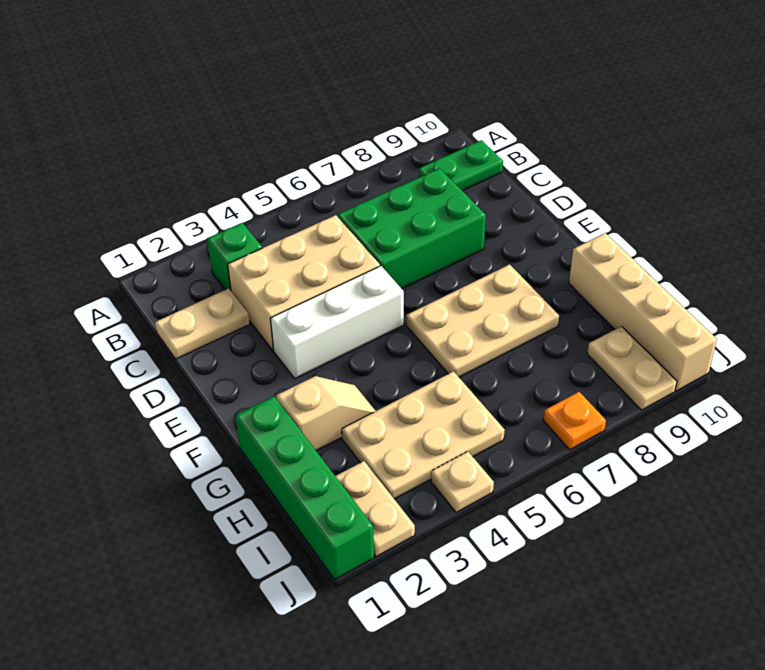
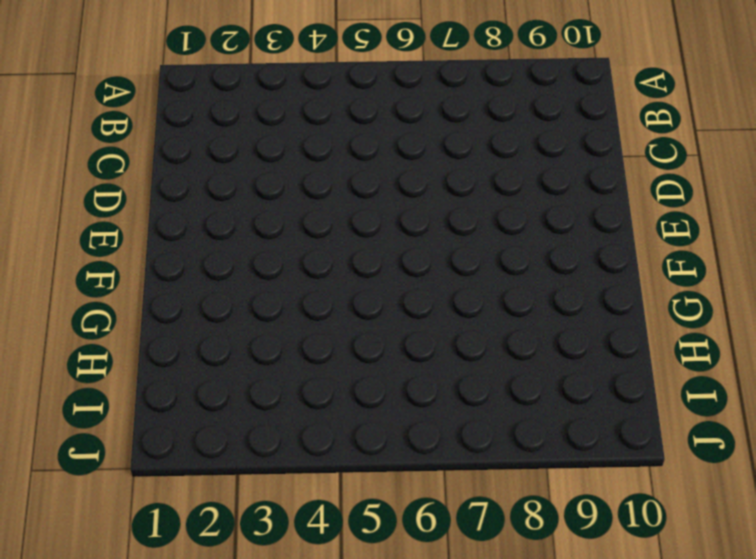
none -> green brick B3 level 1
none -> green plate B9:B10 level 1
none -> tan plate C1:C2 level 1

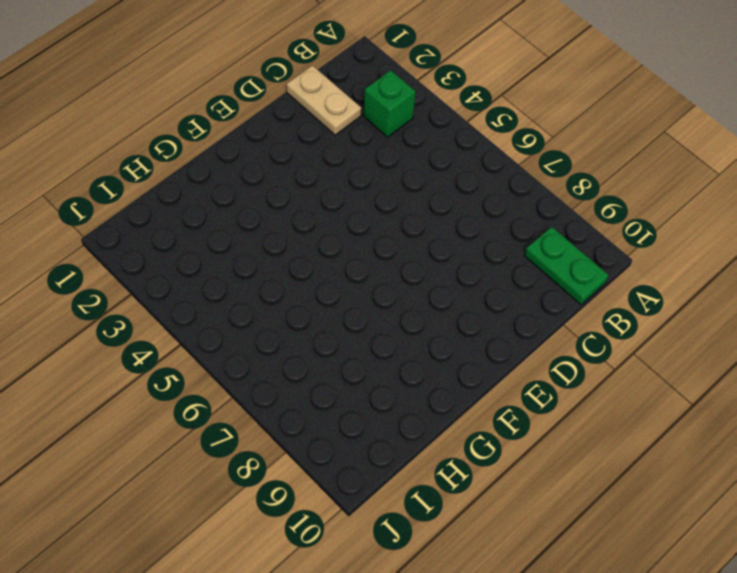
none -> tan brick C3:D5 level 1
none -> green brick C6:D8 level 1
none -> white brick E3:E5 level 1

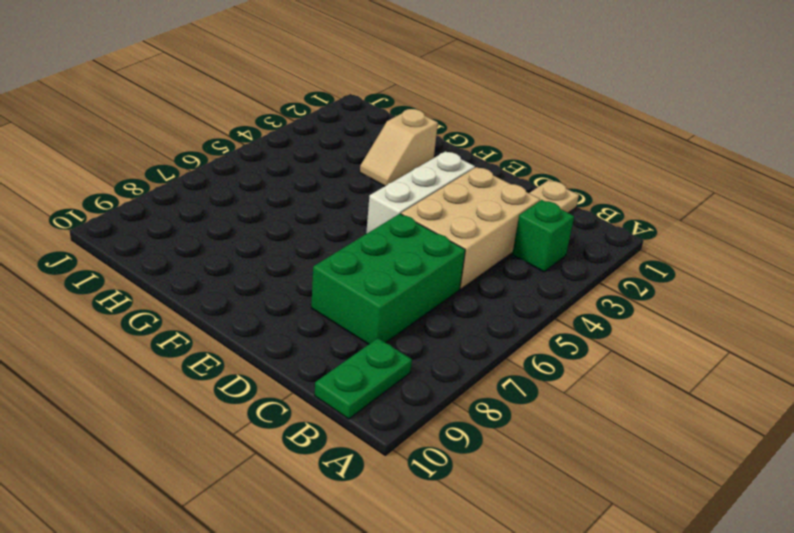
none -> tan plate F6:G8 level 1
none -> green brick G1:J1 level 1
none -> tan brick G10:J10 level 1

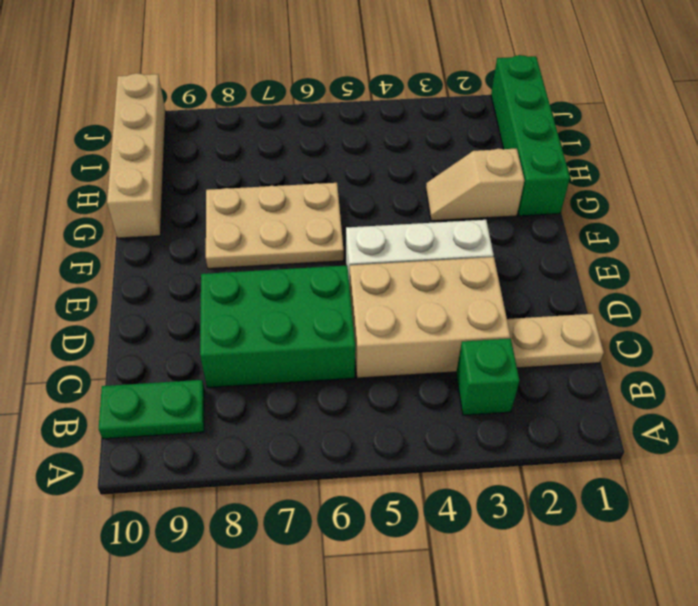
none -> tan plate H3:I5 level 1
none -> tan plate I2:J2 level 1
none -> tan plate I9:J9 level 1

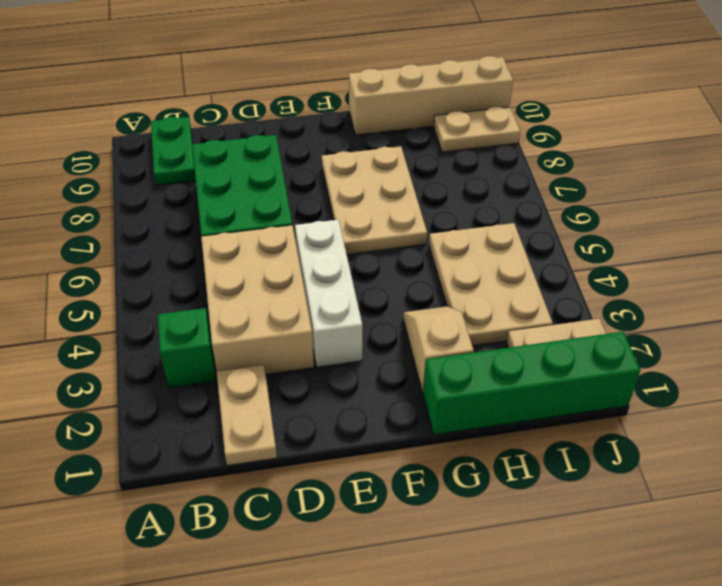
none -> tan plate J4 level 1
none -> orange plate J7 level 1

